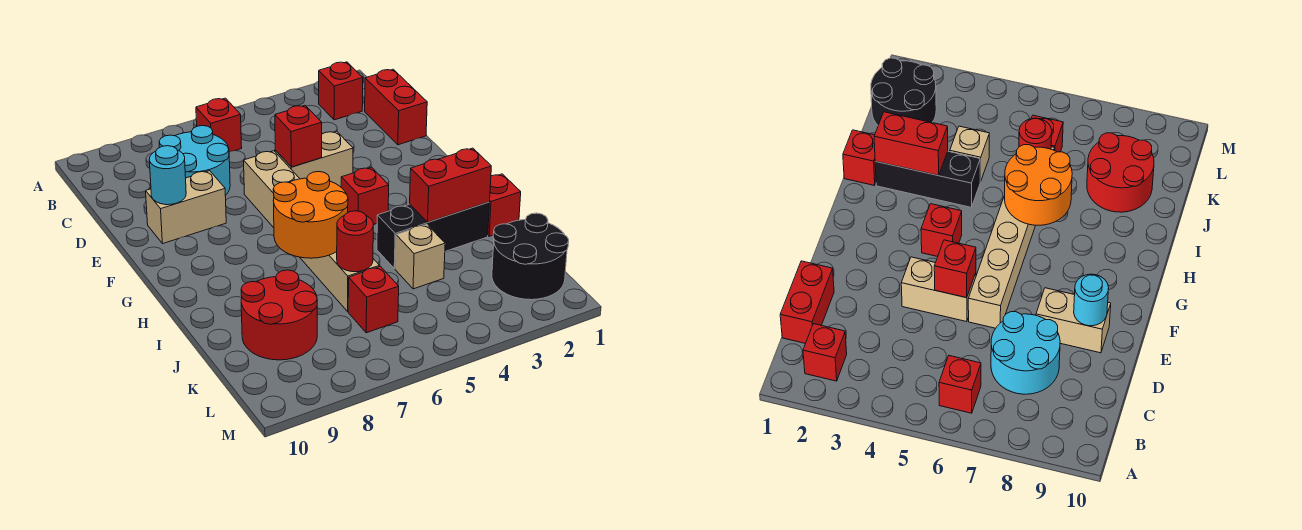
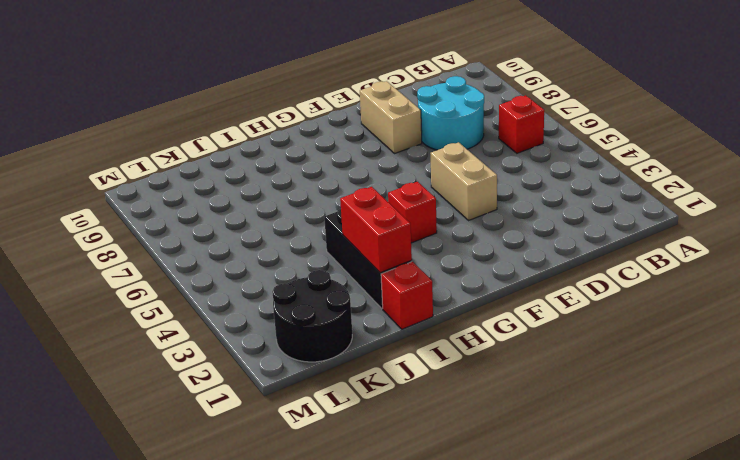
none -> red brick B2 level 1
none -> red brick C1:D1 level 1
none -> tan brick E6:J6 level 1

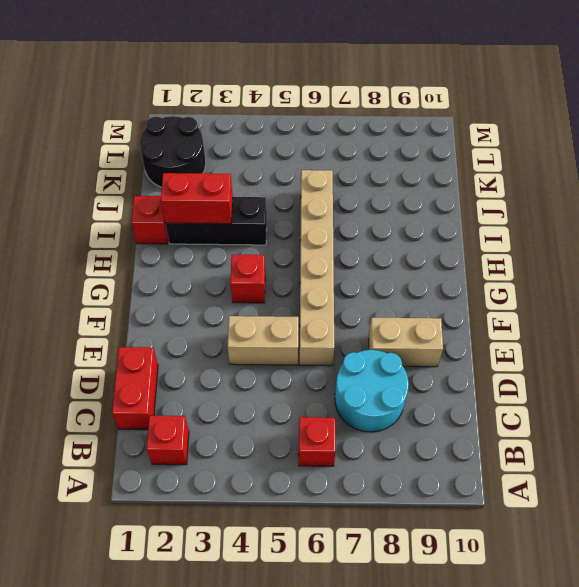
none -> tan brick J4 level 1
none -> red round brick J8:K9 level 1
none -> red brick K6 level 1

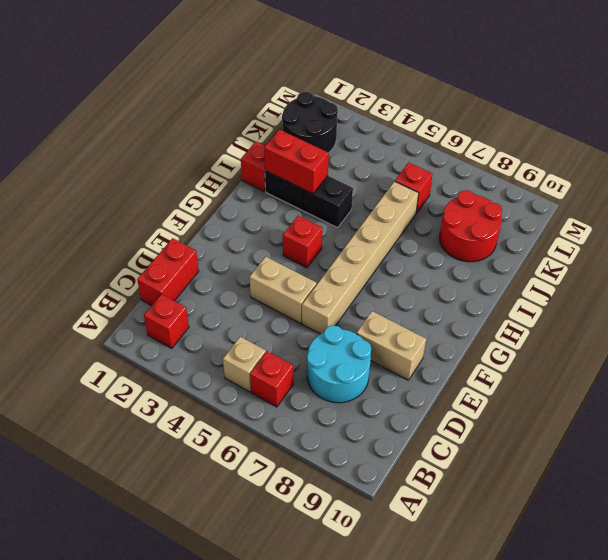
tan brick B5 level 1 -> tan brick J4 level 1
none -> red brick E5 level 2
none -> cyan round brick E9 level 2
none -> orange round brick H6:I7 level 2

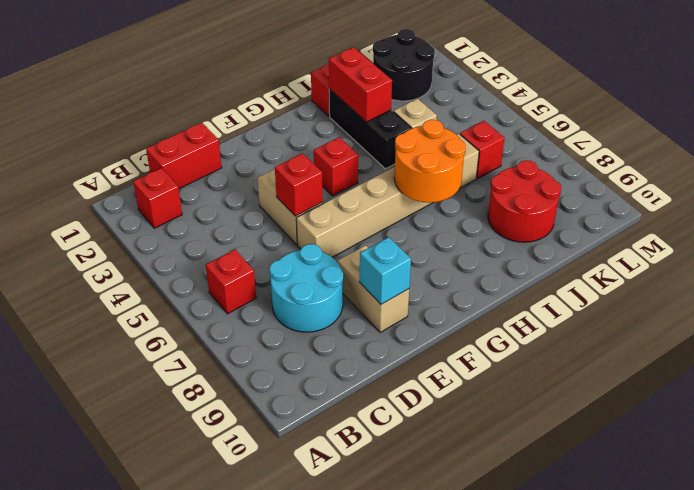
cyan brick E9 level 2 -> cyan round brick E9 level 2
none -> red round brick J6 level 2

